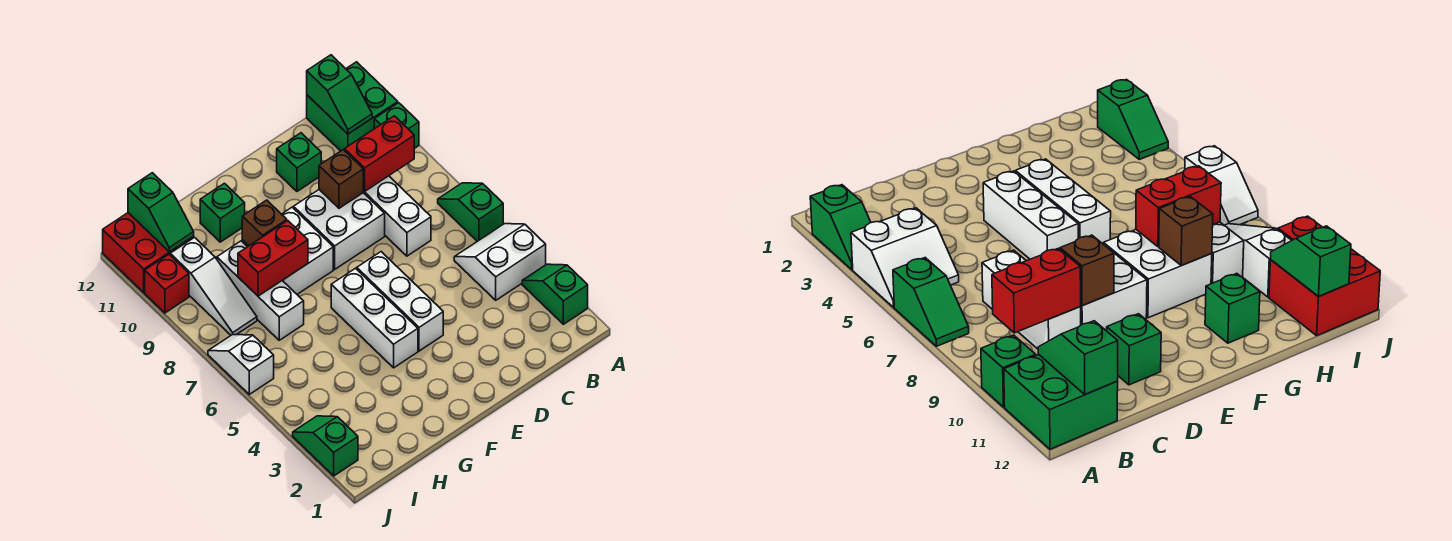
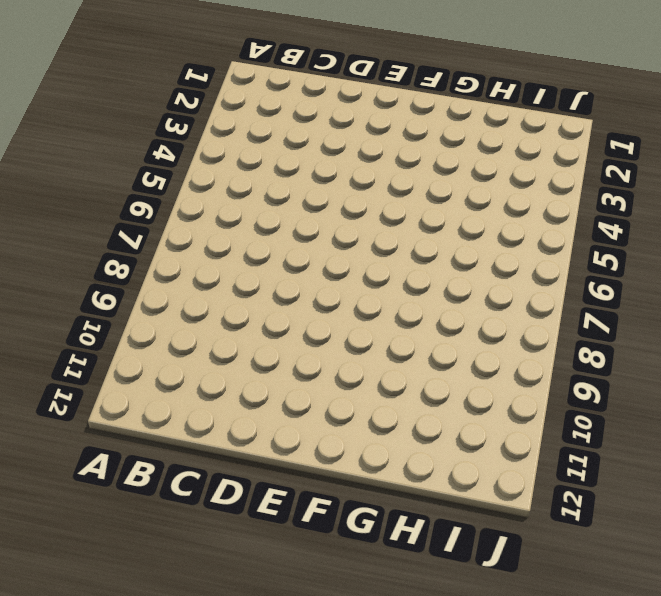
none -> green slope A2:A3 level 1 top 2
none -> white slope A4:B5 level 1 top 4
none -> green slope A6:A7 level 1 top 6

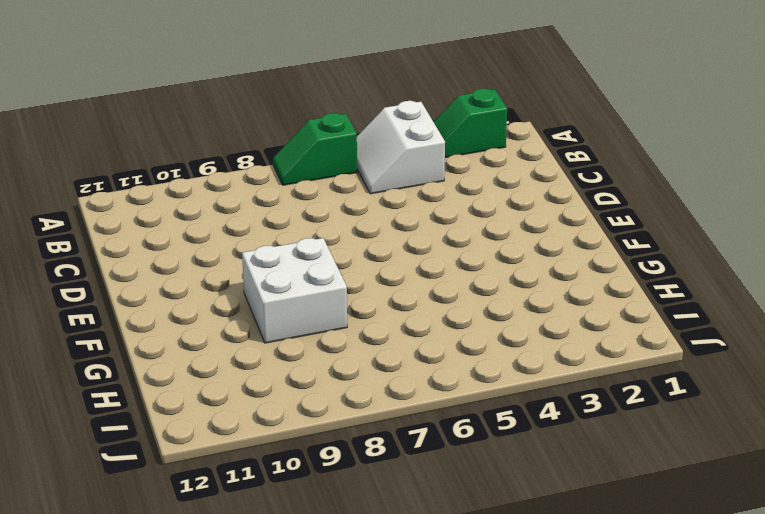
none -> green brick A10 level 1
none -> green brick A11:B12 level 1
none -> white brick C7:C9 level 1

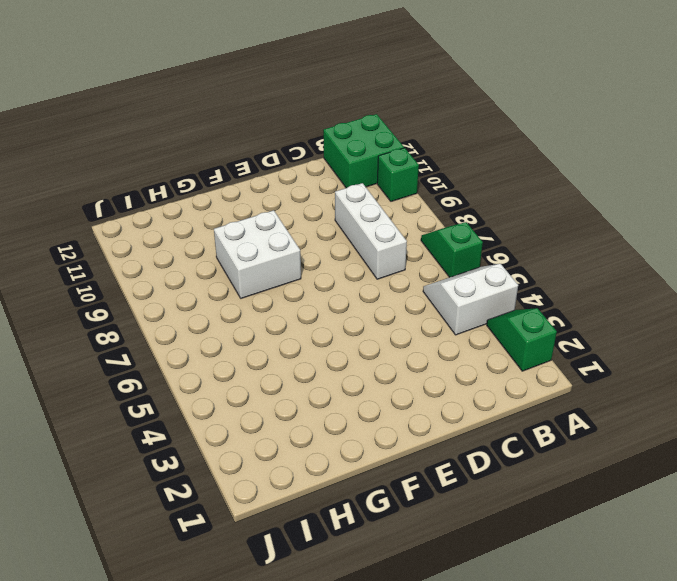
none -> white brick D8:E9 level 1
none -> green brick D11 level 1
none -> white brick E4:E6 level 1

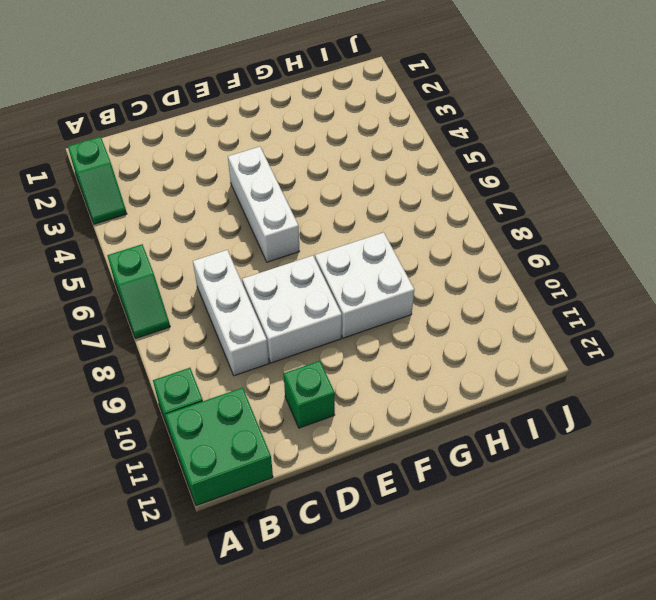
none -> white slope A4:B5 level 1 top 4
none -> white brick F4:F6 level 1
none -> green brick G11 level 1

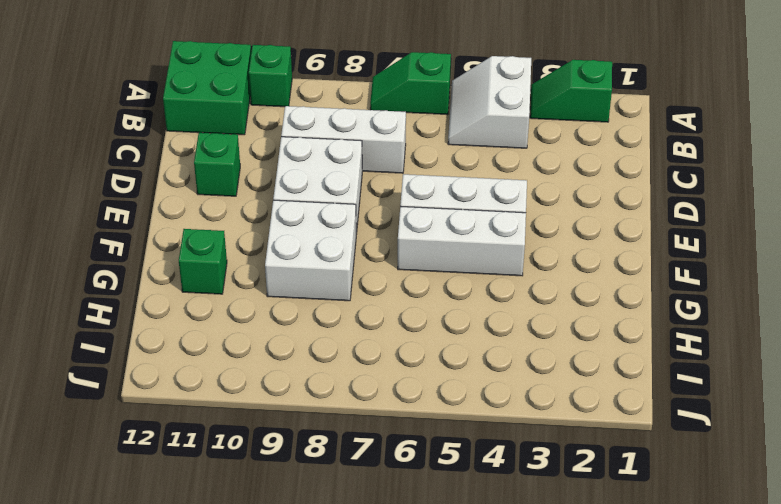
none -> white brick H7:H9 level 1
none -> white slope I8:I10 level 1 top 10
none -> red brick I11:J12 level 1

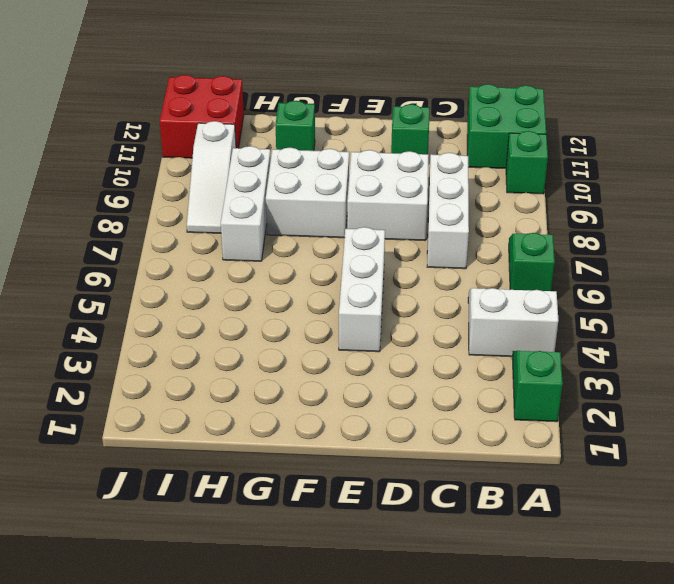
none -> white brick F4:F6 level 1
none -> green slope J2:J3 level 1 top 2
none -> white slope J6:J7 level 1 top 6

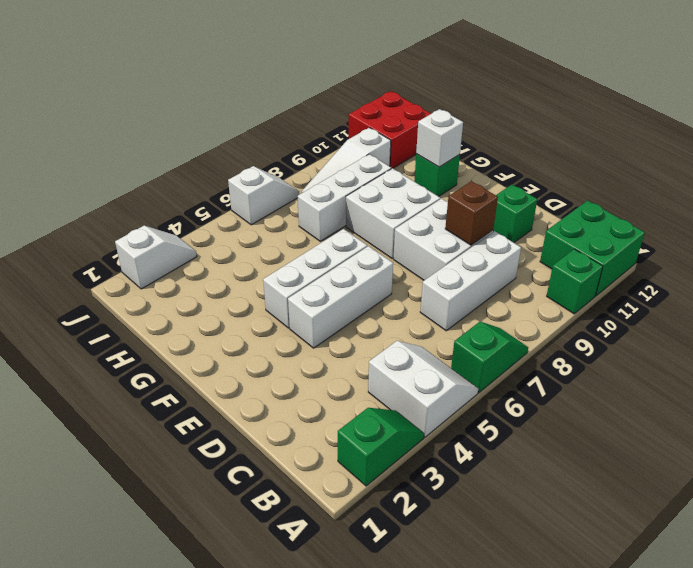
white brick G11 level 2 -> none
white slope J2:J3 level 1 top 2 -> green slope J2:J3 level 1 top 2
none -> red brick J10 level 1
none -> red brick B9:C9 level 2
none -> green slope B11:B12 level 2 top 12

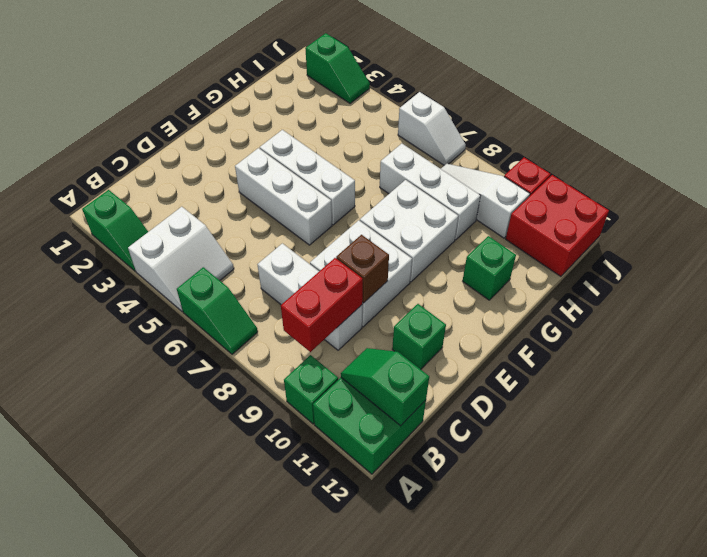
none -> red brick G8:H8 level 2
none -> brown brick G9 level 2
none -> green slope I11:I12 level 2 top 12

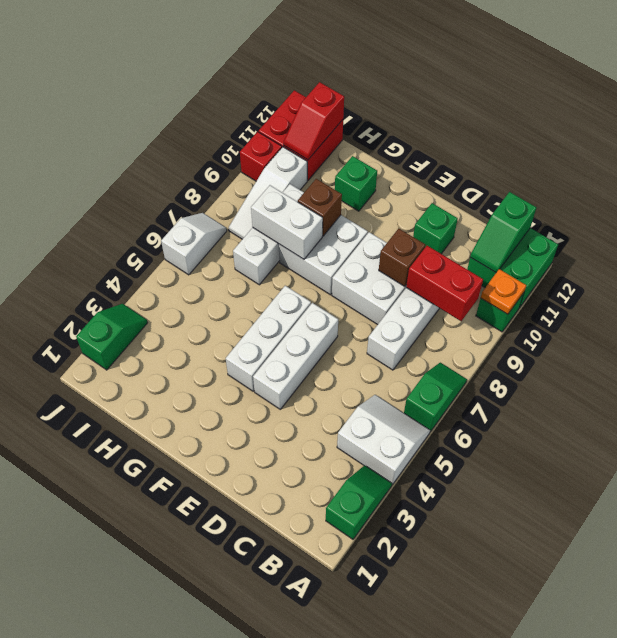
orange plate A10 level 2 -> none
white brick G8:H8 level 2 -> red brick G8:H8 level 2
red slope I11:I12 level 2 top 12 -> green slope I11:I12 level 2 top 12

